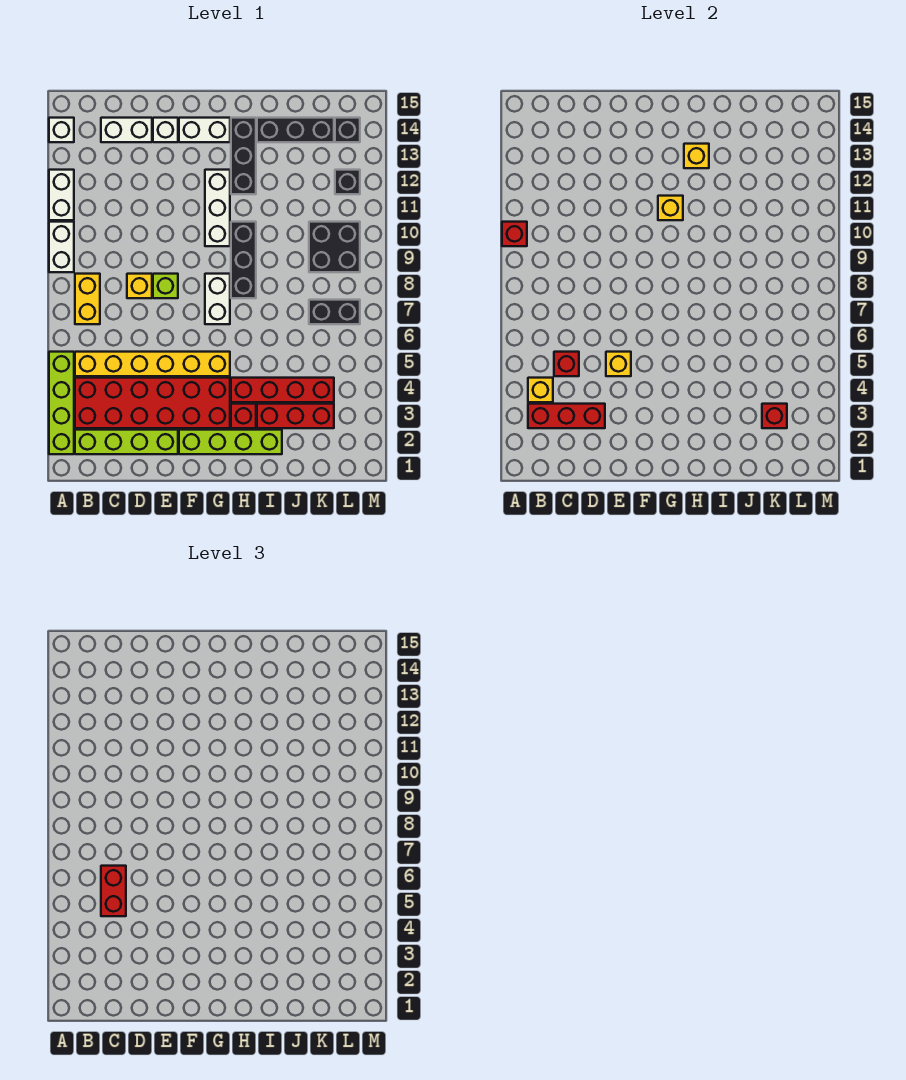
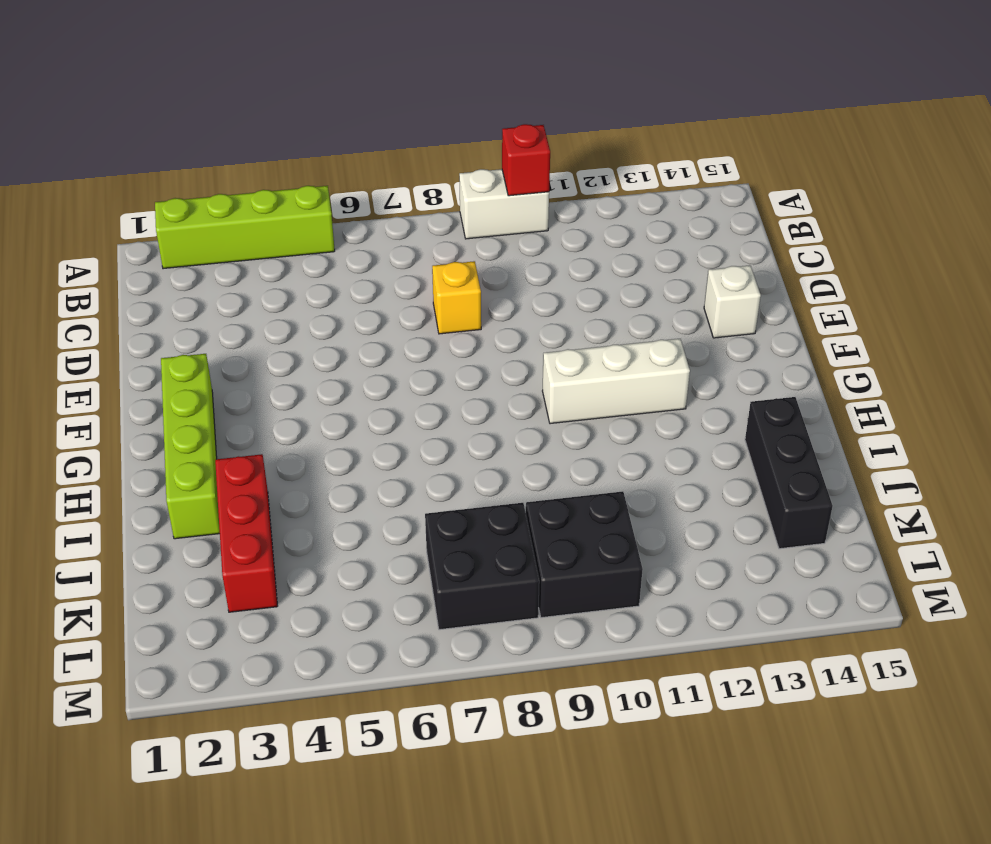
black brick K7:L8 level 1 -> black brick K7:L7 level 1
none -> white brick A11:A12 level 1
none -> white brick A14 level 1
none -> lime brick B2:E2 level 1
none -> red brick B3:G4 level 1

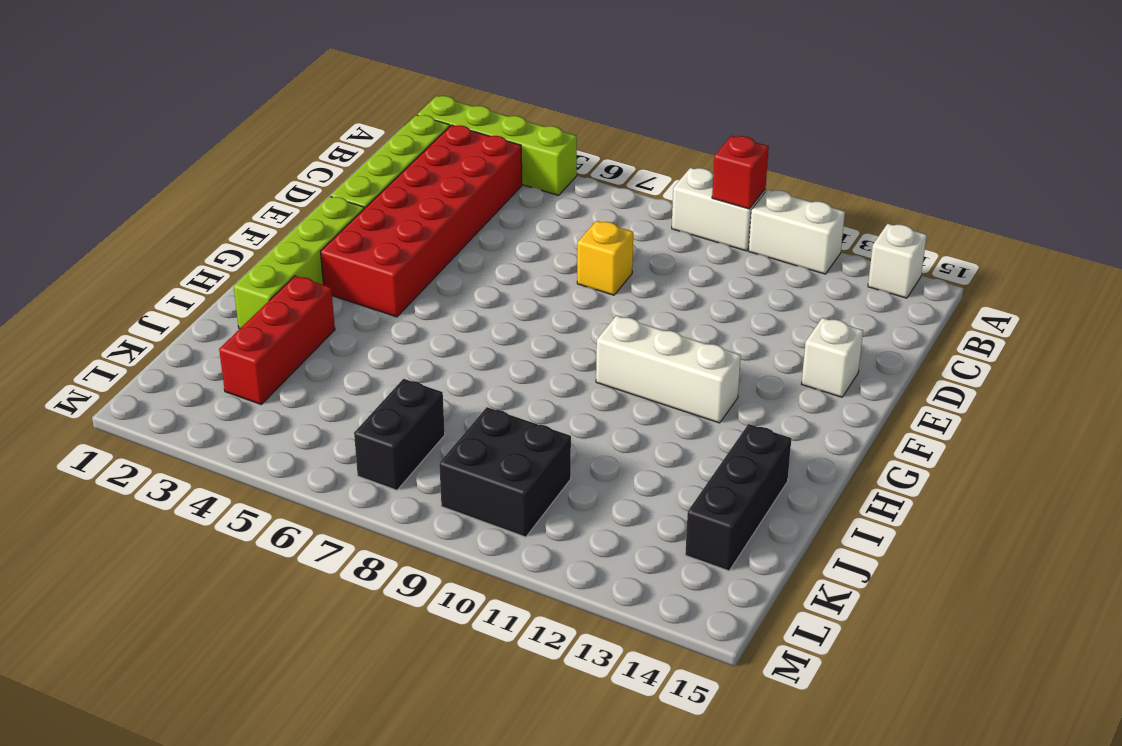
none -> yellow brick B5:G5 level 1
none -> yellow brick B7:B8 level 1
none -> white brick C14:D14 level 1
none -> lime brick E8 level 1

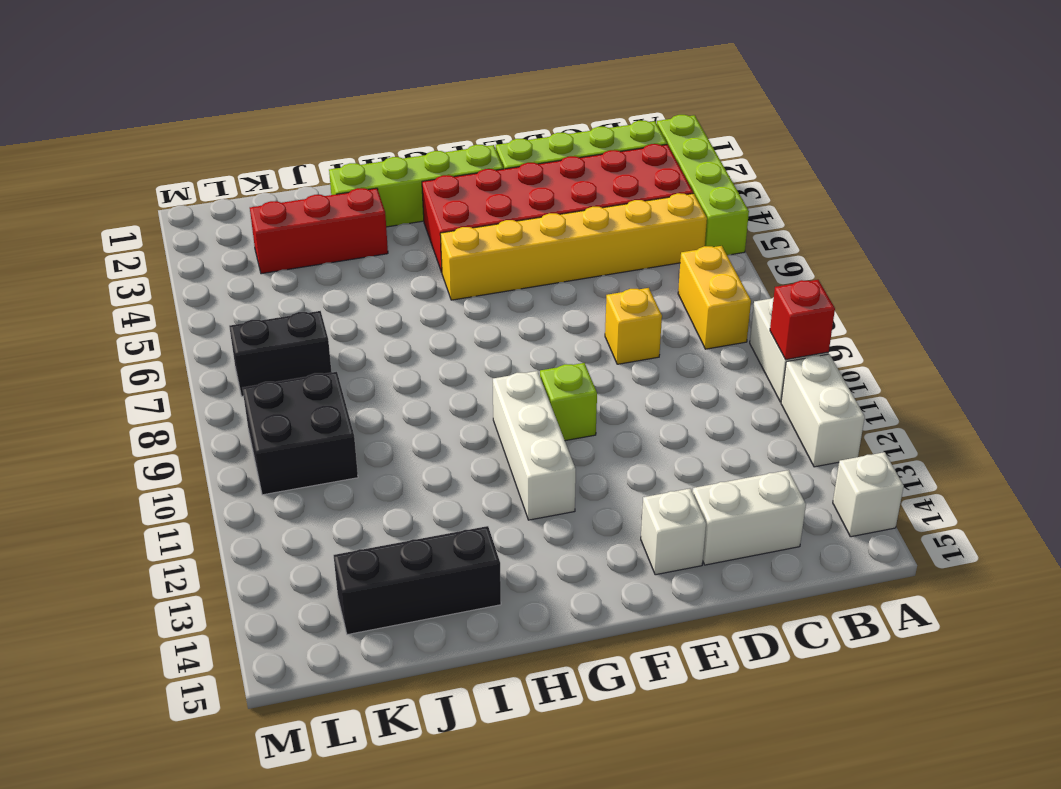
lime brick F10 level 1 -> lime brick E8 level 1
none -> white brick F14:G14 level 1
none -> white brick G7:G8 level 1
none -> red brick H3 level 1
none -> red brick H4:K4 level 1

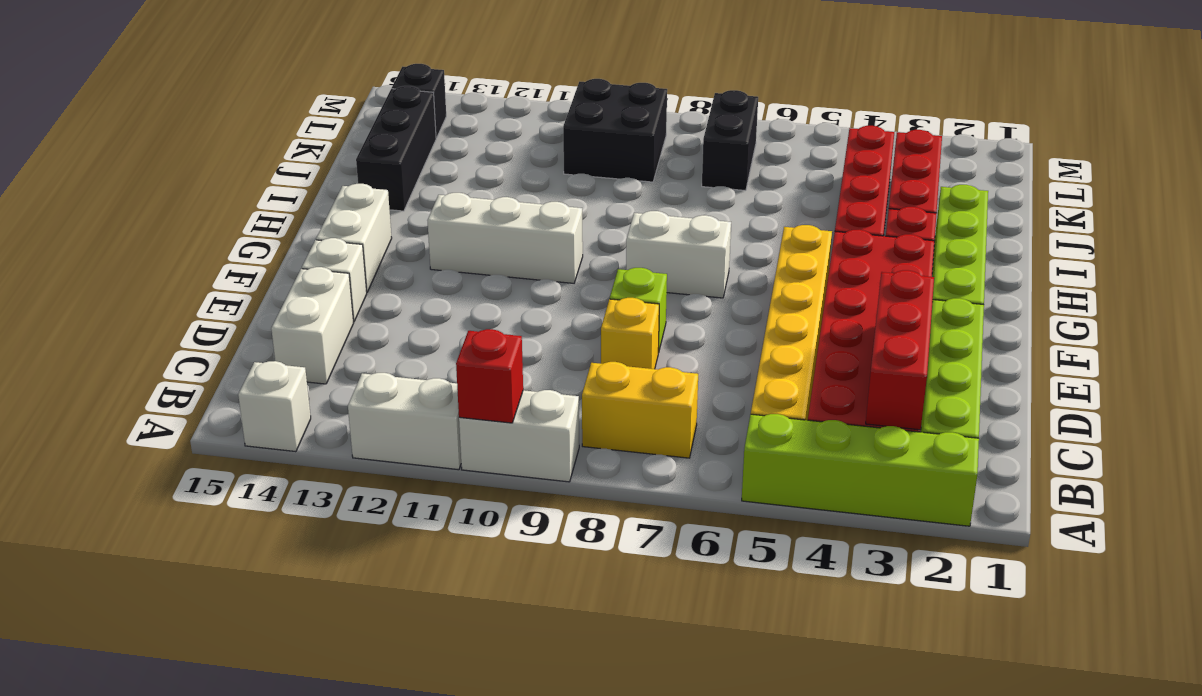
none -> black brick H8:H10 level 1
none -> black brick H12:H14 level 1
none -> black brick L12 level 1
none -> yellow brick B4 level 2

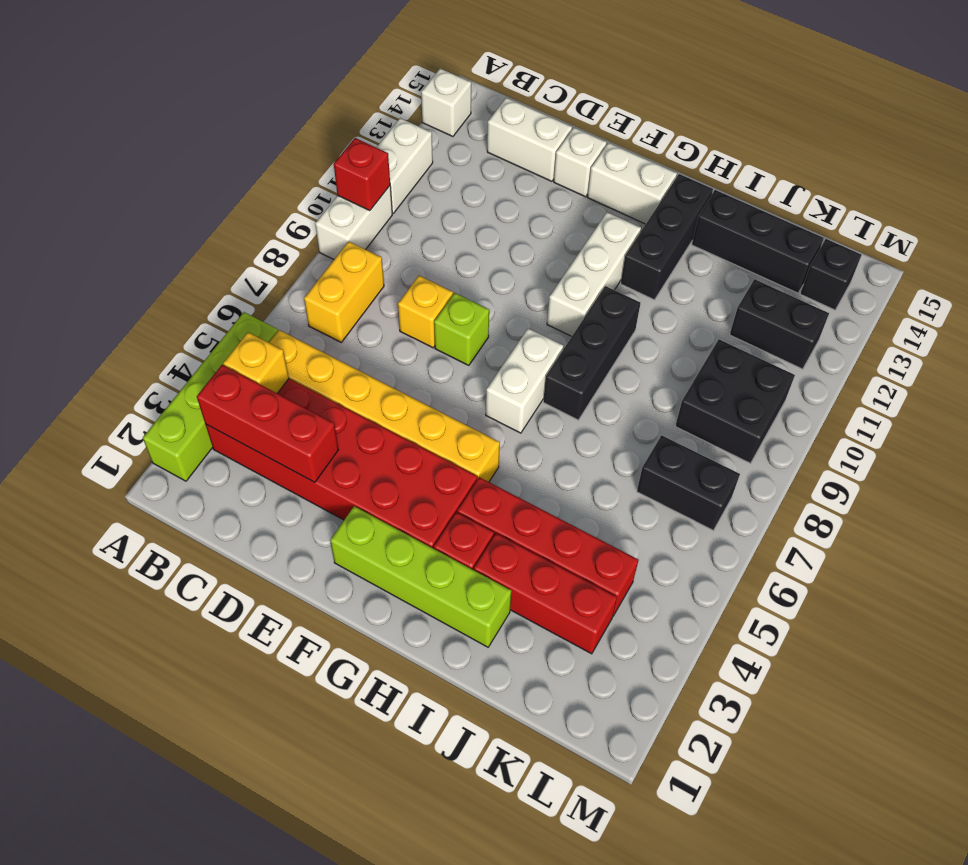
black brick K12:L12 level 1 -> black brick L12 level 1
none -> lime brick B2:E2 level 1
none -> red brick C5 level 2
none -> yellow brick E5 level 2
none -> yellow brick G11 level 2

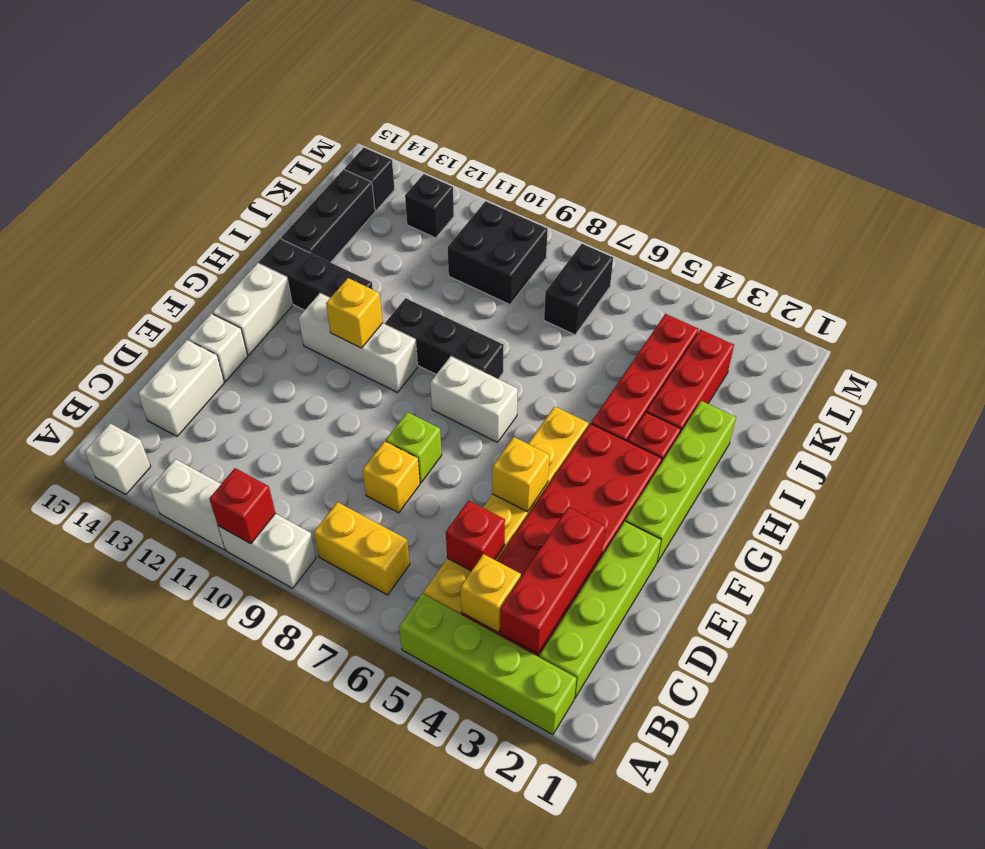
none -> yellow brick H13 level 2
none -> red brick K3 level 2
none -> red brick C5:C6 level 3

